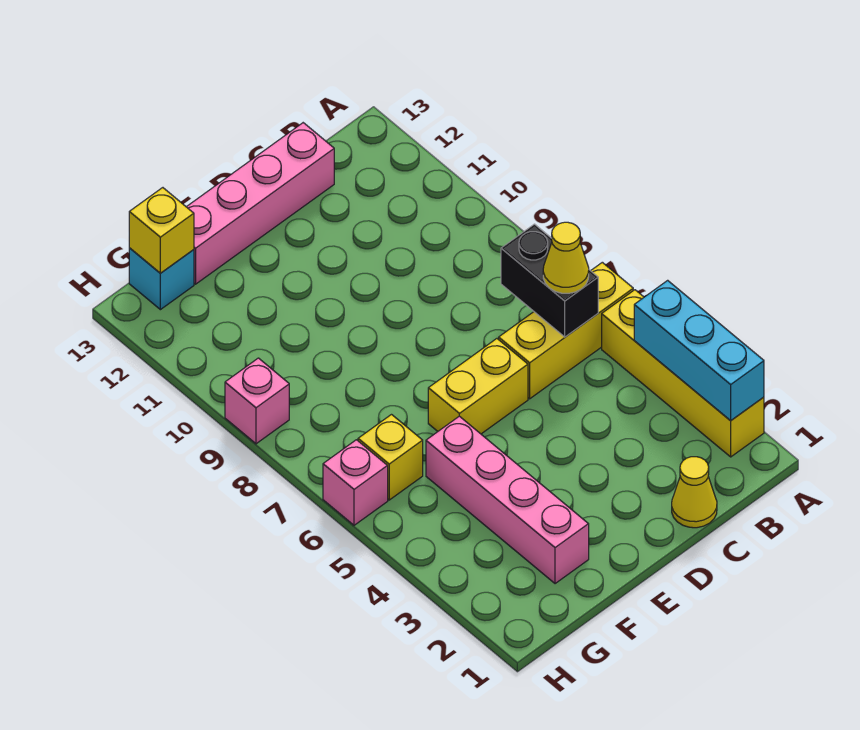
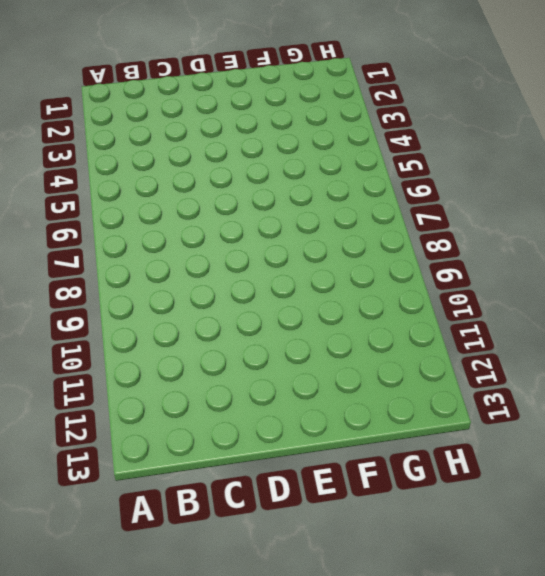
none -> yellow brick A2:A5 level 1
none -> yellow brick A6:C6 level 1
none -> yellow cone C1 level 1

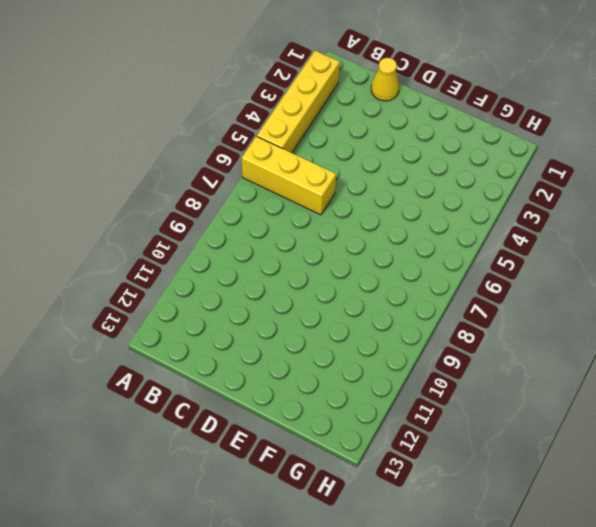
none -> pink brick C13:F13 level 1
none -> yellow brick D6:E6 level 1
none -> pink brick F2:F5 level 1

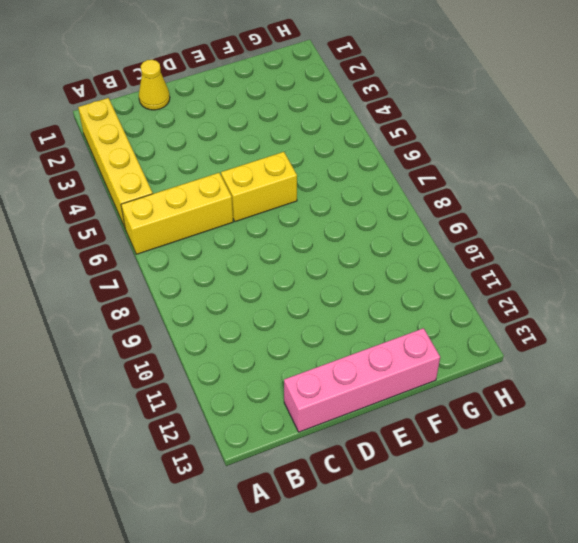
none -> pink brick F2:F5 level 1
none -> yellow brick G6 level 1
none -> cyan brick G13 level 1

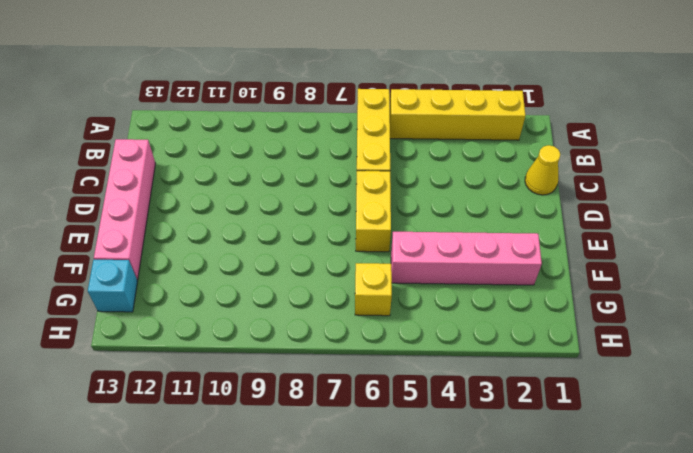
none -> pink brick H6 level 1
none -> pink brick H9 level 1
none -> cyan brick A2:A4 level 2

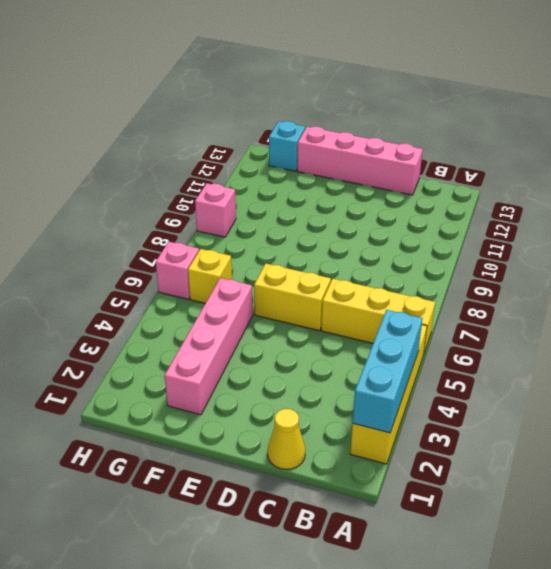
none -> black brick B6:B7 level 2
none -> yellow brick G13 level 2
none -> yellow cone B6 level 3

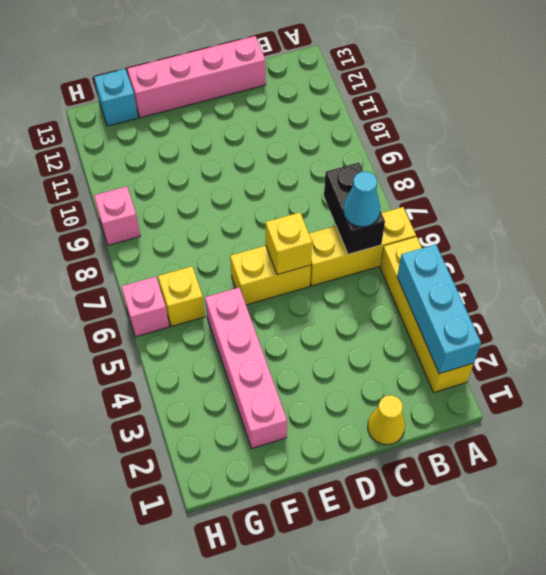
cyan cone B6 level 3 -> yellow cone B6 level 3
yellow brick D6 level 2 -> yellow brick G13 level 2

